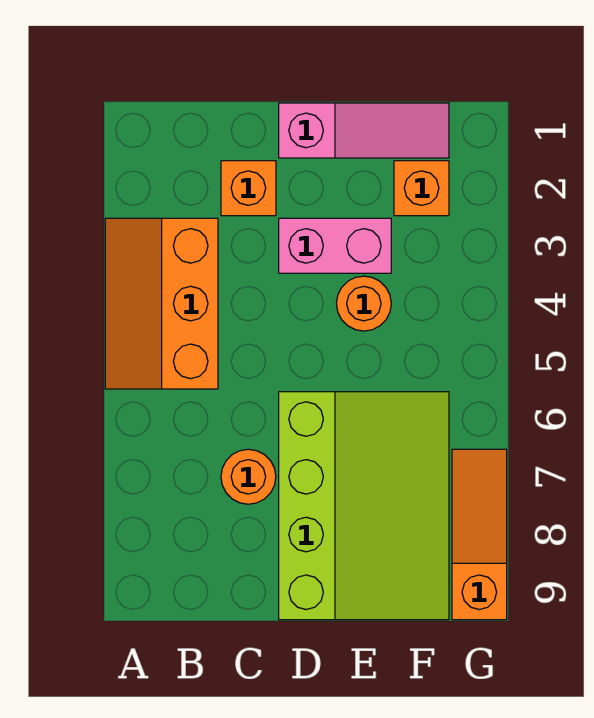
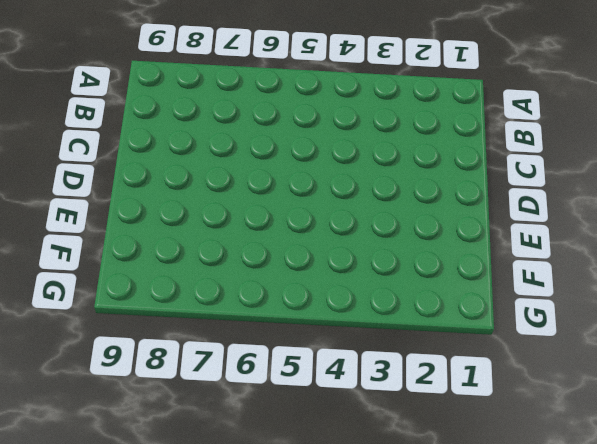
none -> orange slope A3:B5 level 1 top B
none -> orange brick C2 level 1

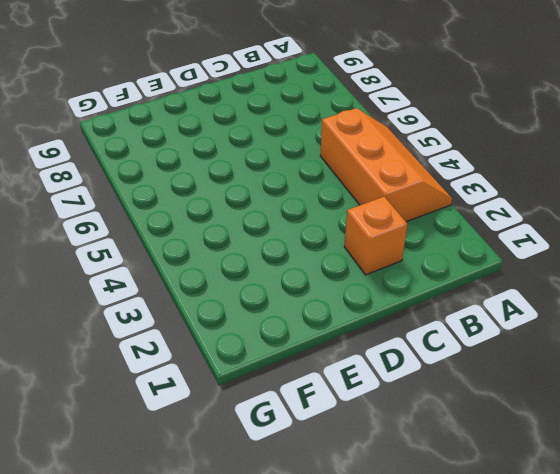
none -> orange round brick C7 level 1
none -> pink slope D1:F1 level 1 top D

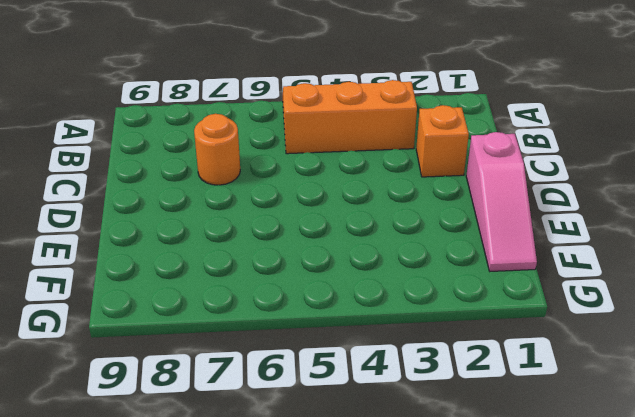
none -> pink brick D3:E3 level 1
none -> lime slope D6:F9 level 1 top D

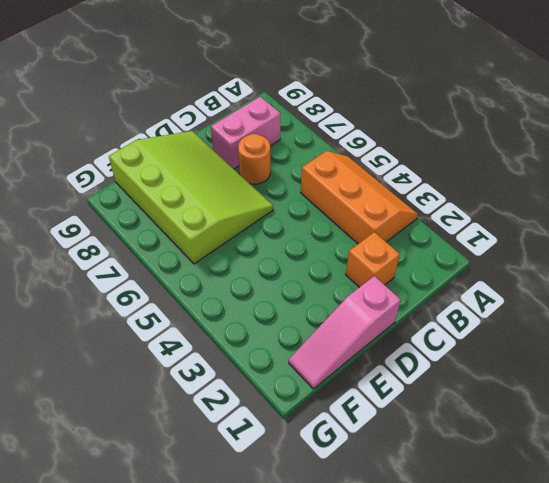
pink brick B8:C8 level 1 -> pink brick D3:E3 level 1
lime slope D6:F9 level 1 top F -> lime slope D6:F9 level 1 top D
none -> orange round brick E4 level 1
none -> orange brick F2 level 1

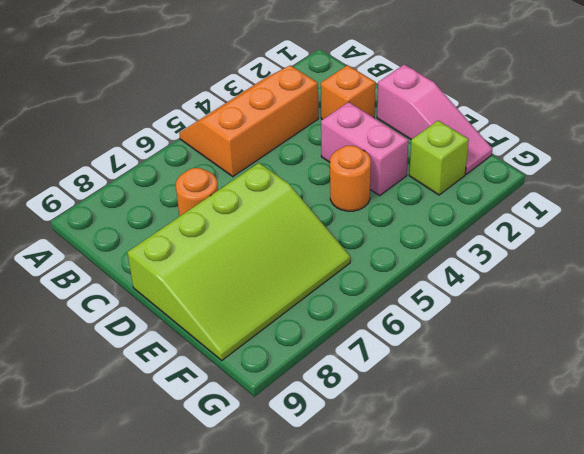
lime brick F2 level 1 -> orange brick F2 level 1
none -> orange slope G7:G9 level 1 top 9

